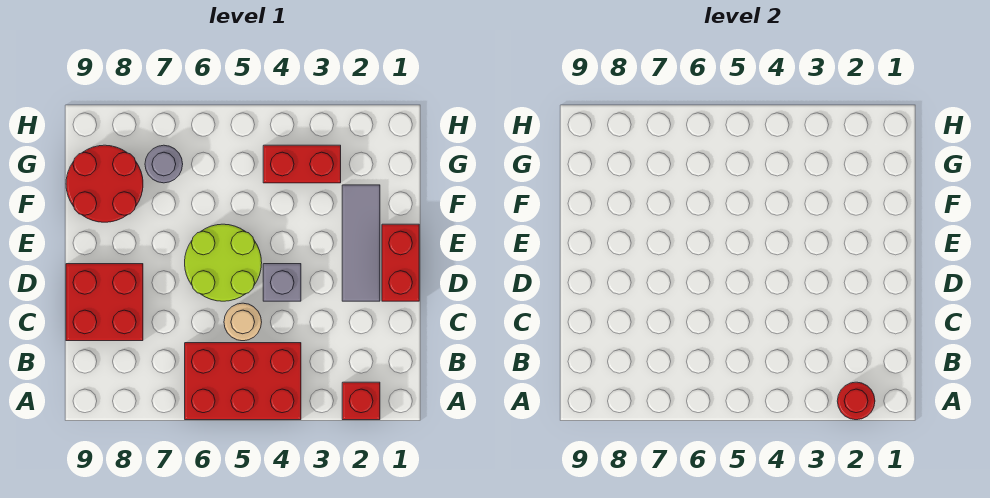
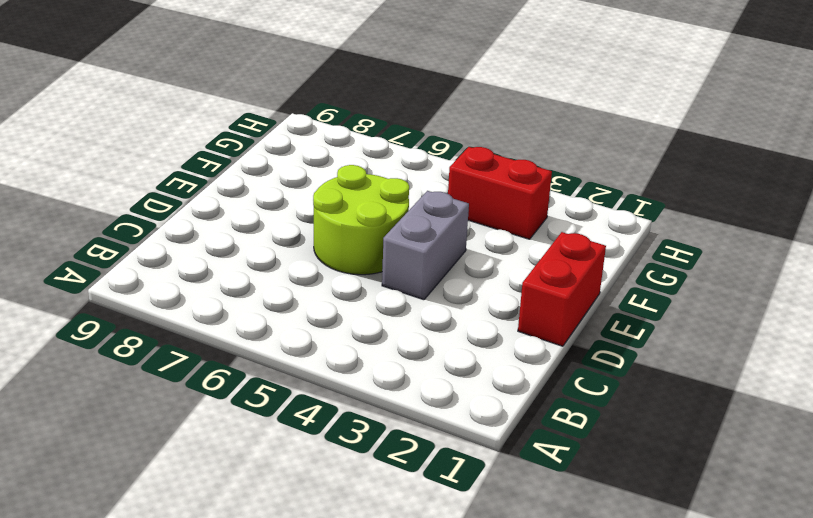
grey brick D4:E4 level 1 -> grey brick D4 level 1
none -> red brick A2 level 1
none -> red brick A4:B6 level 1
none -> tan round brick C5 level 1

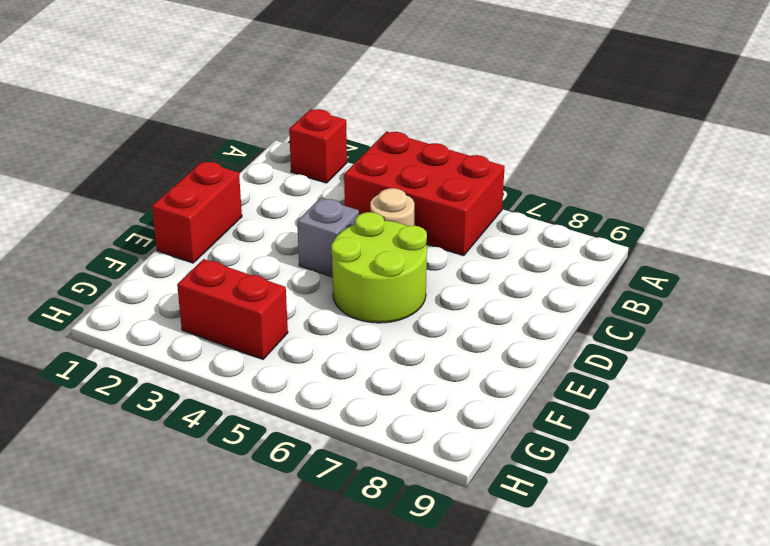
none -> red brick C8:D9 level 1
none -> grey tile D2:F2 level 1
none -> red round brick F8:G9 level 1

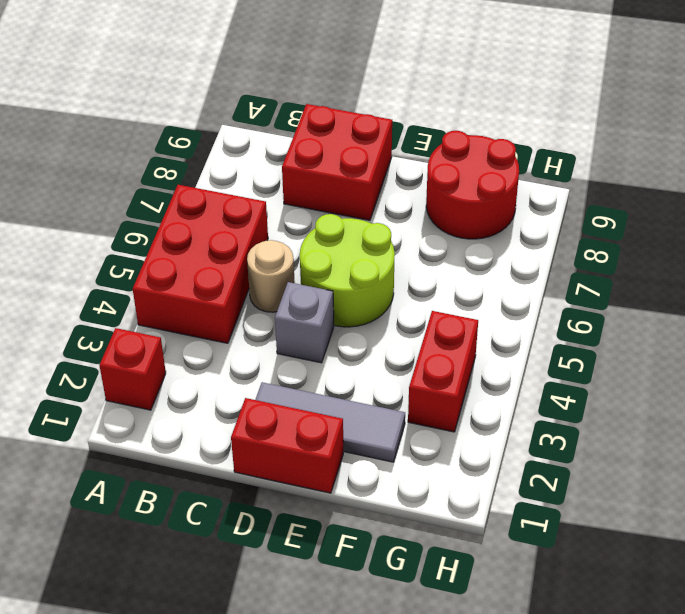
none -> grey round brick G7 level 1
none -> red round brick A2 level 2

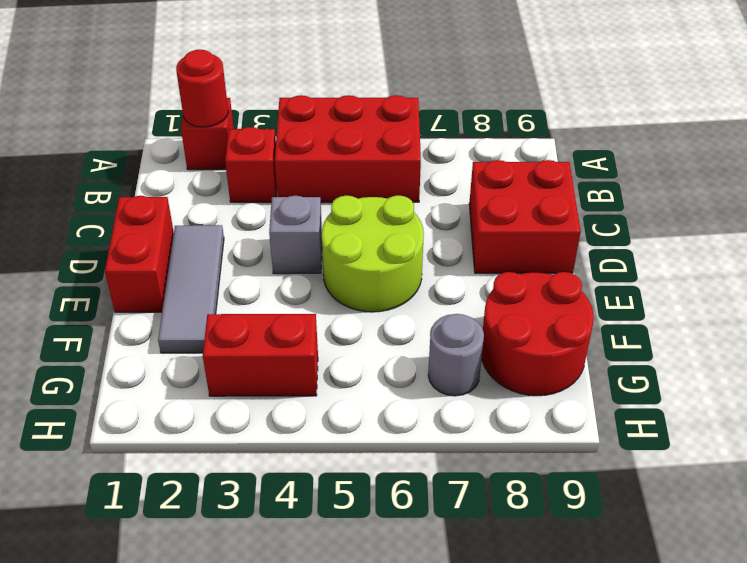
red brick B3 level 1 -> none
none -> tan round brick C5 level 1

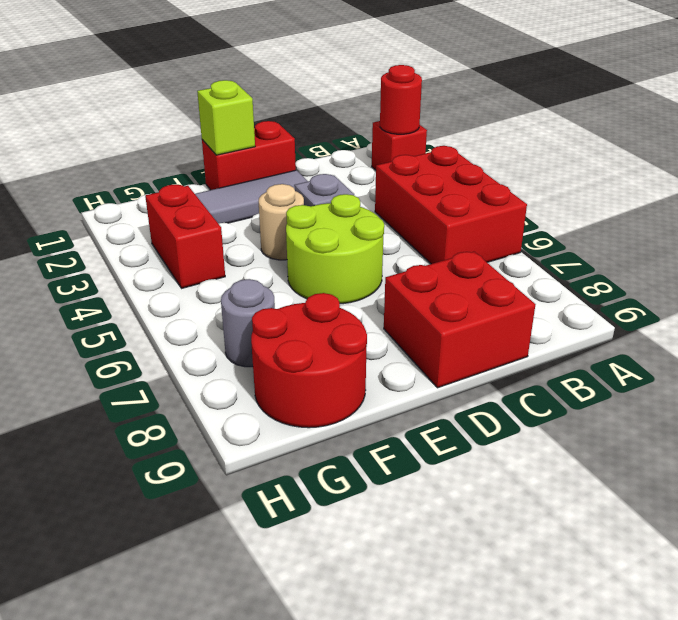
lime brick E1 level 2 -> none
tan round brick E4 level 1 -> tan round brick C5 level 1

